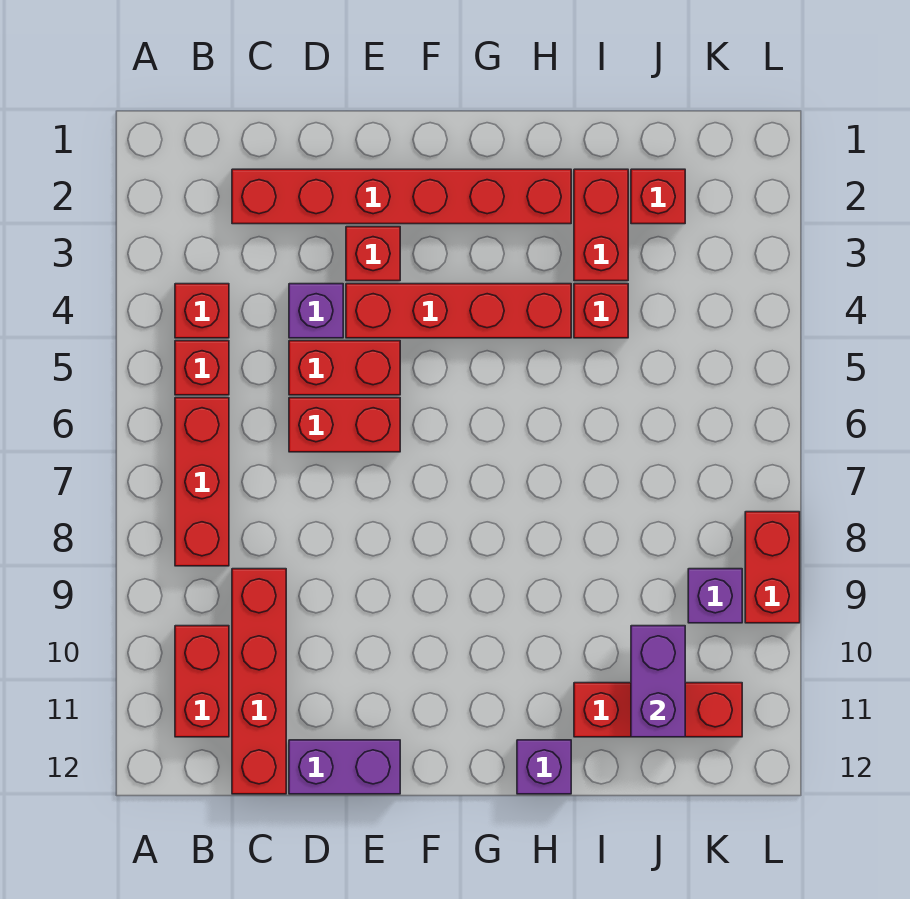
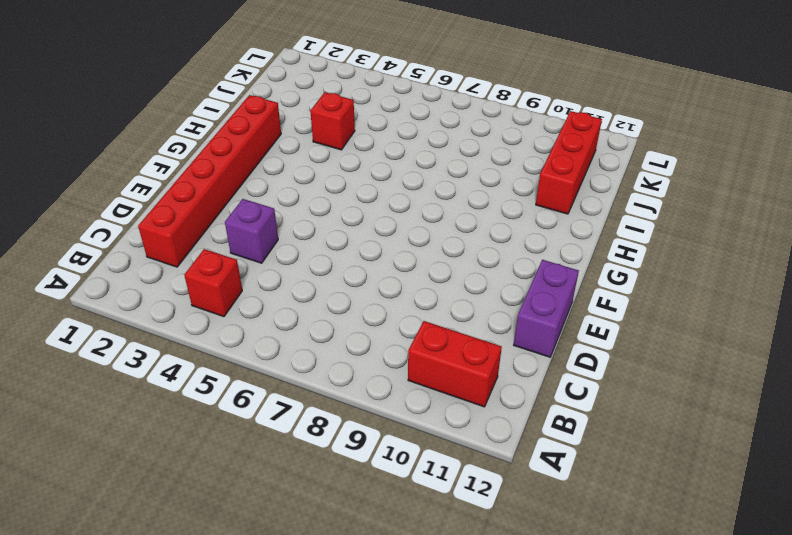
none -> red brick B5 level 1
none -> red brick B6:B8 level 1
none -> red brick C9:C12 level 1

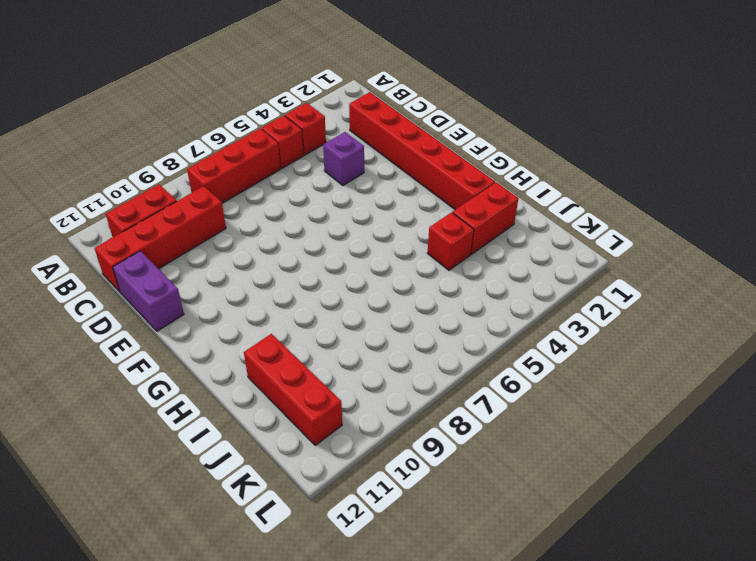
none -> red brick D5:E5 level 1
none -> red brick D6:E6 level 1
none -> red brick E3 level 1

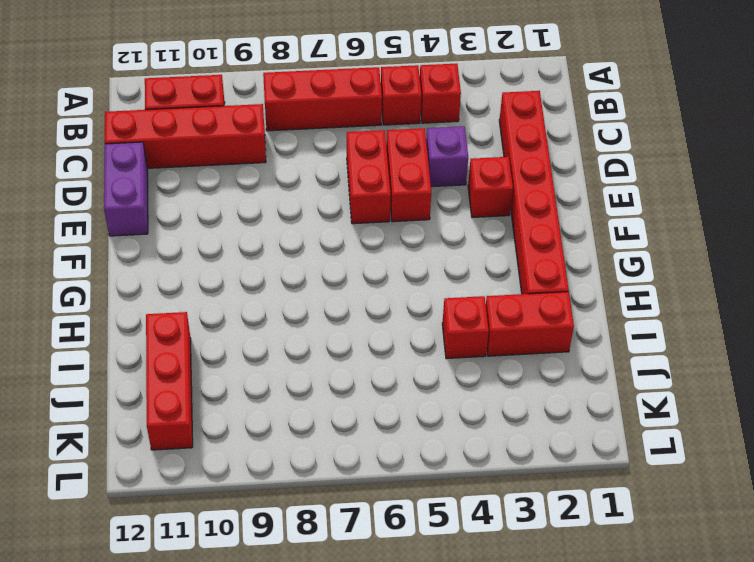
none -> red brick E4:H4 level 1
none -> purple brick H12 level 1
none -> red brick J2 level 1

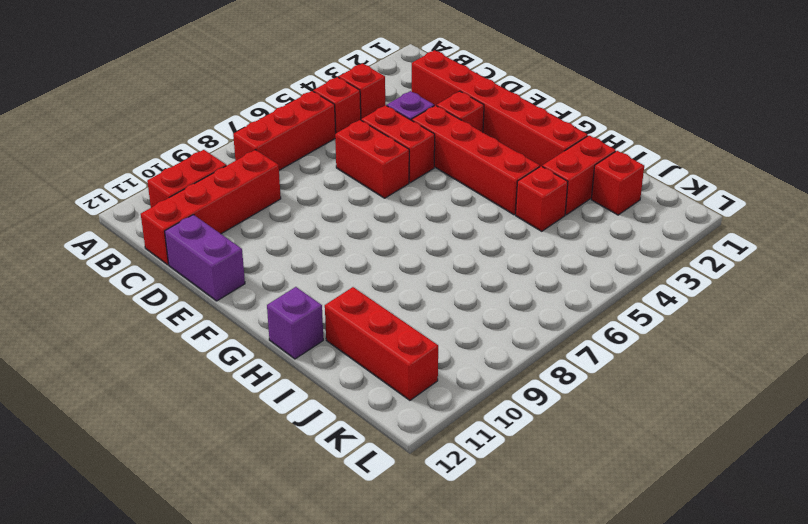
none -> purple brick K9 level 1
none -> red brick L8:L9 level 1
none -> purple brick J10:J11 level 2

